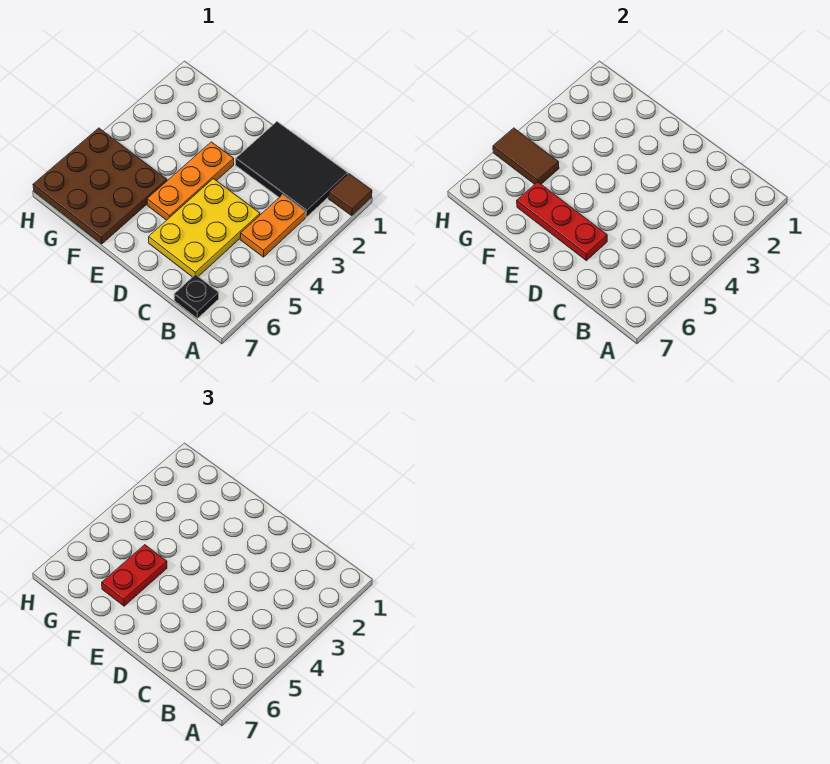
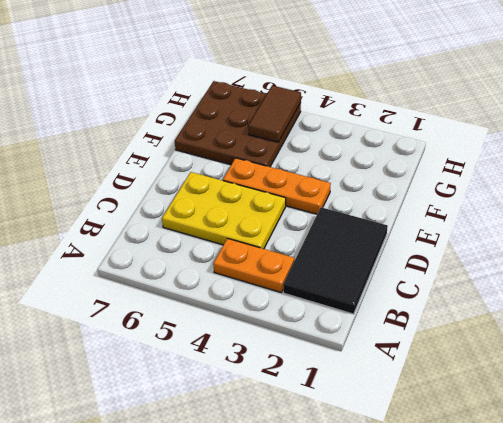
none -> brown tile A1 level 1
none -> black plate B7 level 1

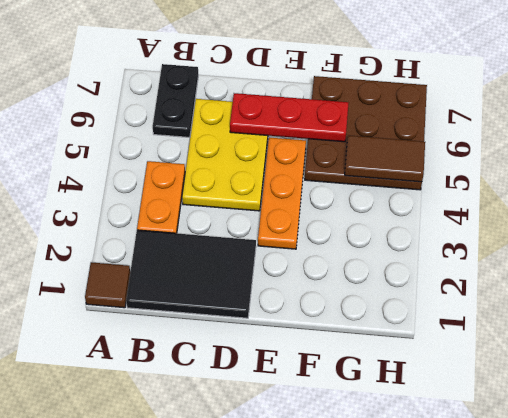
black plate B6:B7 level 1 -> black plate B7 level 1
none -> red plate F5:F6 level 3

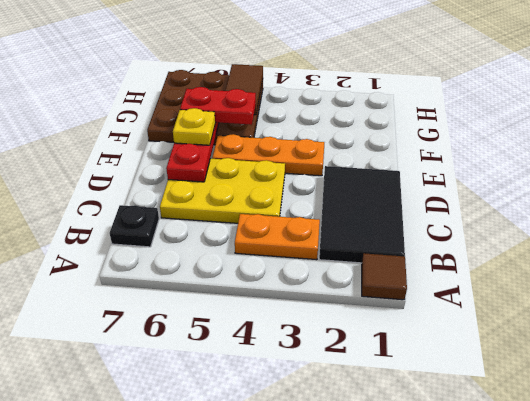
yellow plate E6 level 3 -> none

